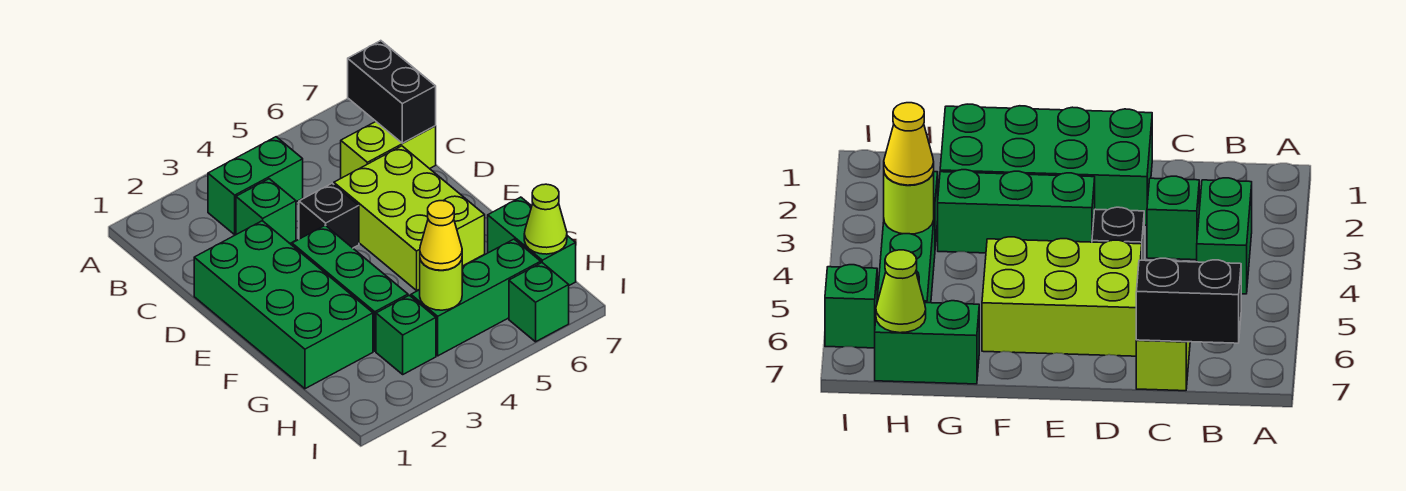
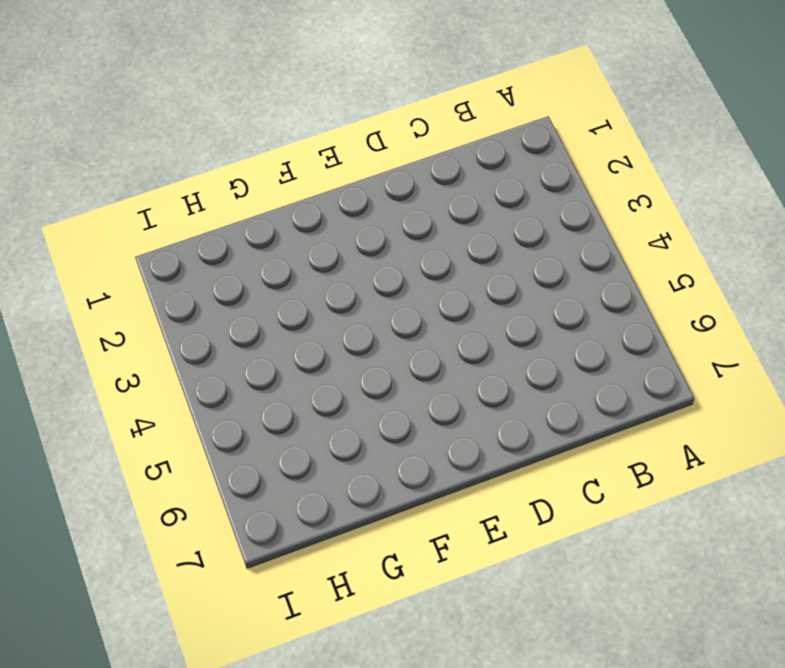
none -> green brick B3:B4 level 1
none -> green brick C3 level 1
none -> lime brick C6:C7 level 1

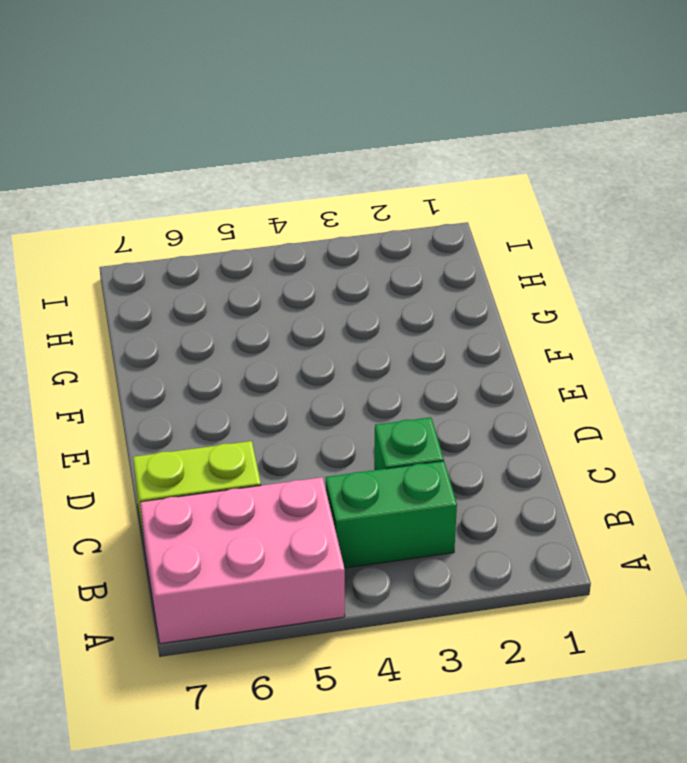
pink brick A5:B7 level 1 -> none
none -> green brick D1:G2 level 1
none -> black brick D4 level 1
none -> lime brick D5:F6 level 1

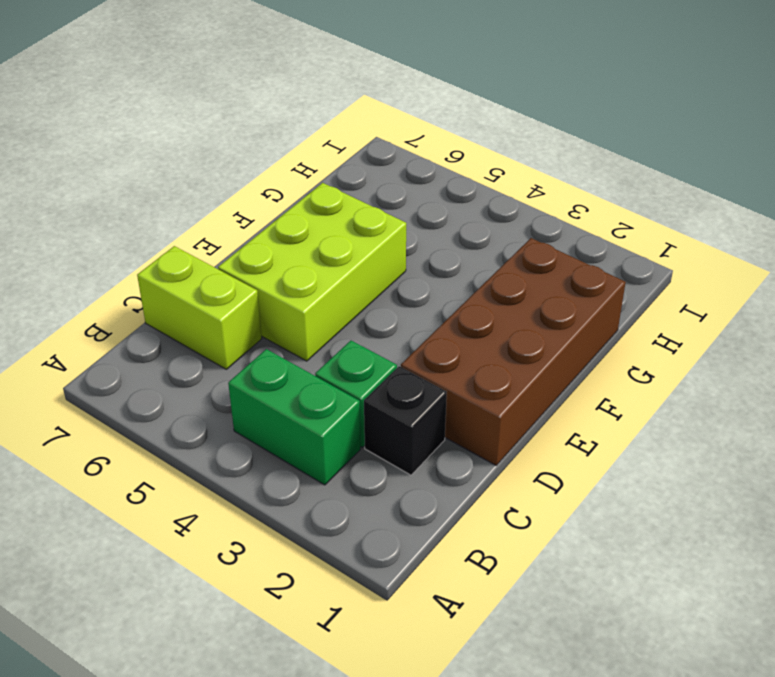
black brick C2 level 1 -> black brick D4 level 1
brown brick D1:G2 level 1 -> green brick D1:G2 level 1
none -> green brick E3:G3 level 1
none -> green brick G7:H7 level 1
none -> green brick H3 level 1

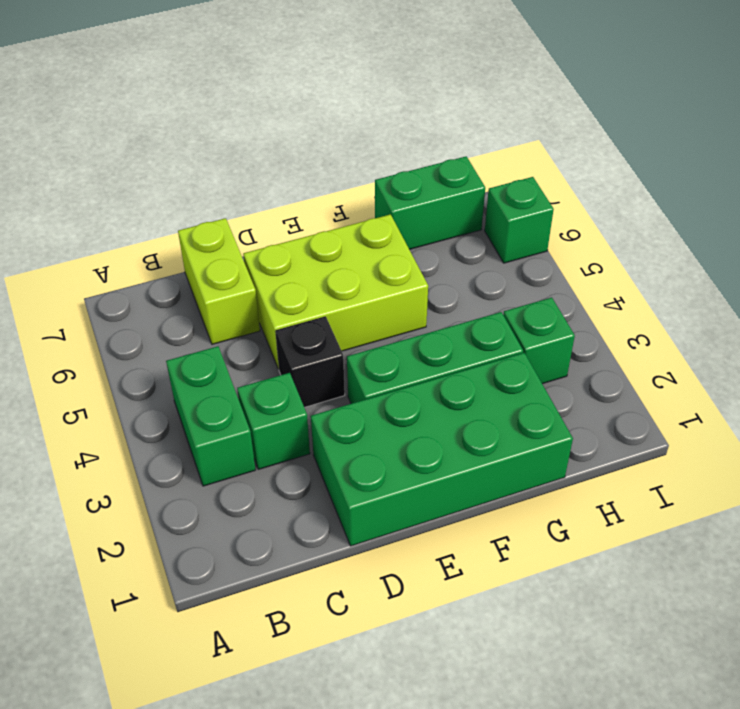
none -> green brick H4:H6 level 1
none -> black brick B7:C7 level 2
none -> lime round brick H4 level 2

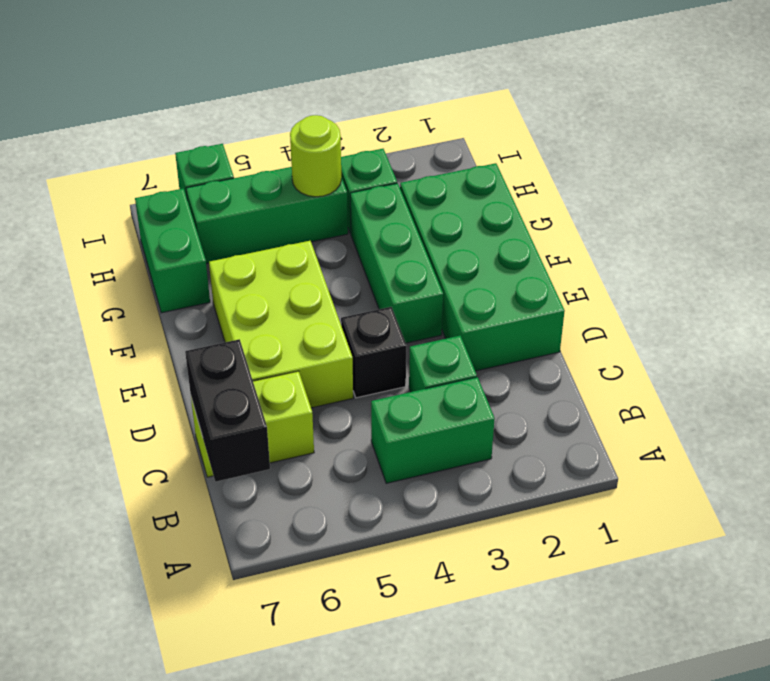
none -> lime cone H7 level 2
none -> yellow cone H4 level 3

